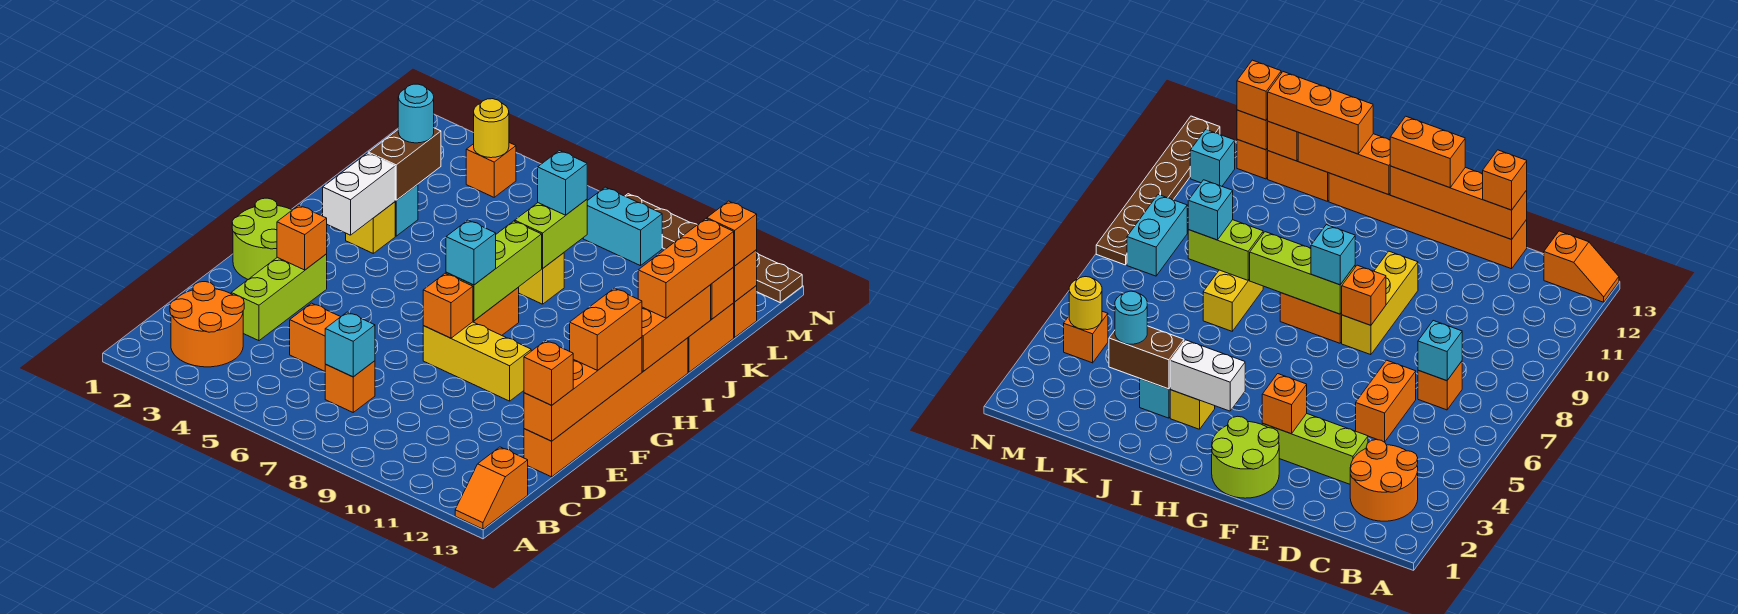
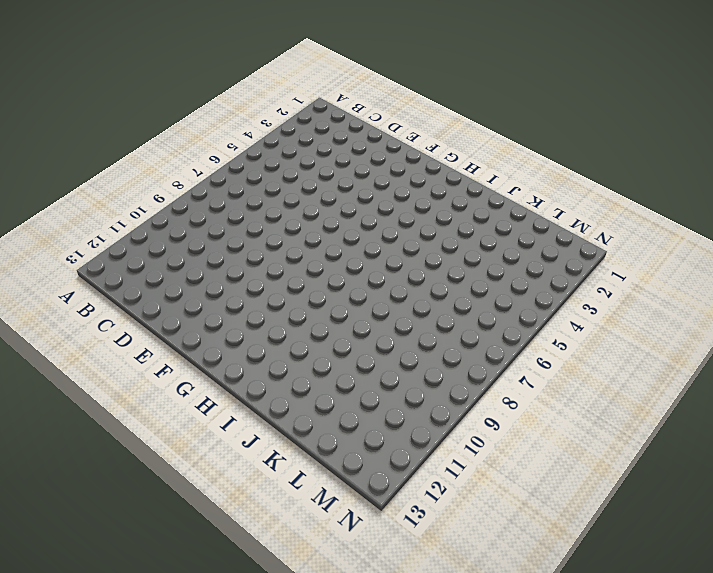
none -> orange slope A13:B13 level 1 top B
none -> orange round brick B2:C3 level 1
none -> orange brick C7 level 1
none -> lime brick D3:F3 level 1

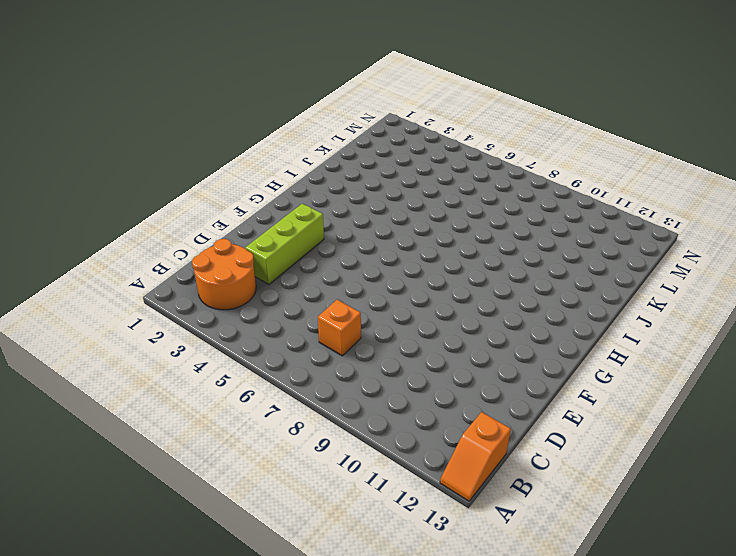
none -> orange brick D5:D6 level 1
none -> orange brick D13:I13 level 1
none -> lime round brick F1:G2 level 1
none -> yellow brick F8:F10 level 1

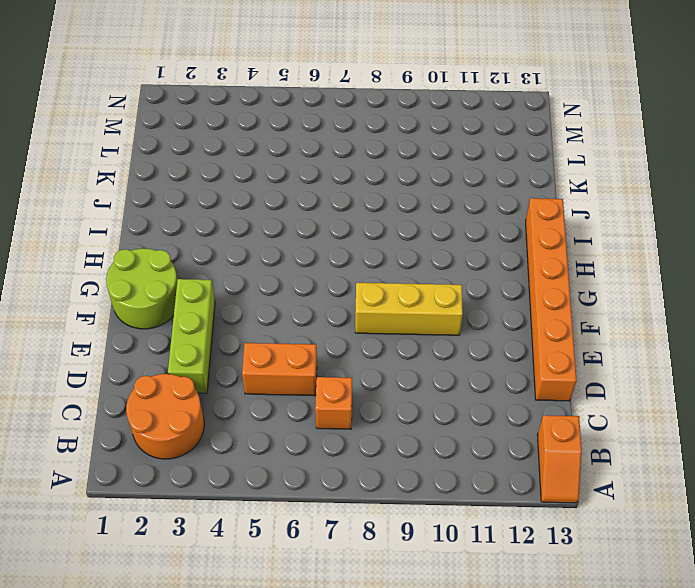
none -> orange brick G8:H8 level 1
none -> yellow brick I3 level 1
none -> cyan brick J3 level 1
none -> yellow brick J7:J8 level 1

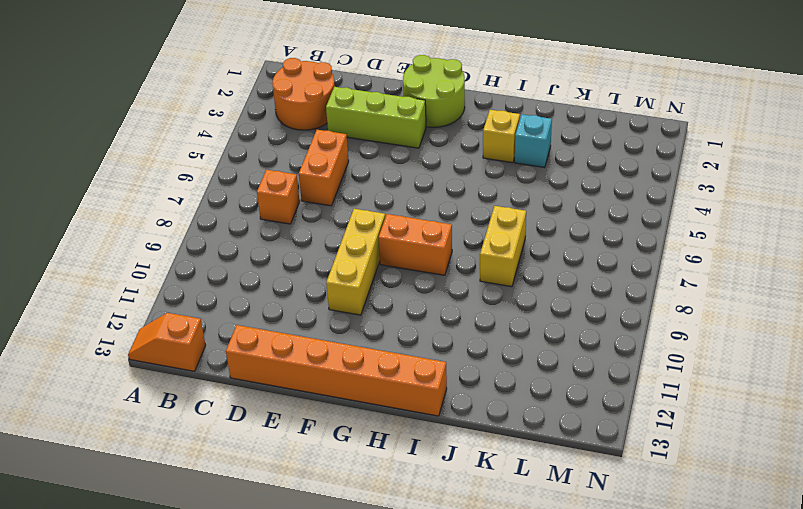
none -> orange brick J13:K13 level 1
none -> orange brick L13 level 1
none -> orange brick M4 level 1
none -> cyan brick M8:M9 level 1

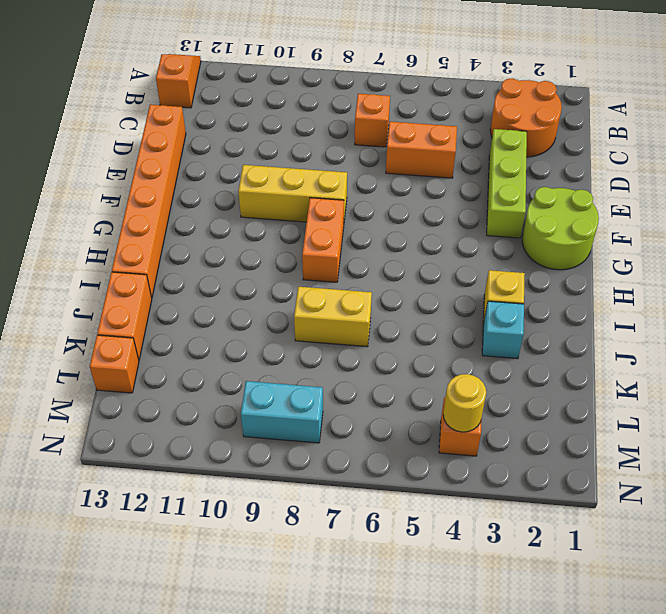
none -> cyan brick M12 level 1
none -> brown plate N8:N13 level 1
none -> cyan brick C7 level 2
none -> orange brick D13:G13 level 2

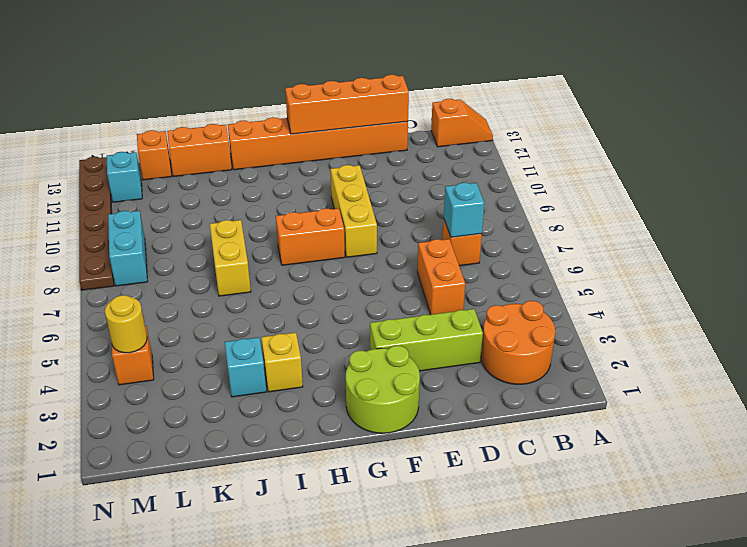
none -> orange brick F3 level 2
none -> orange brick F8 level 2
none -> lime brick G8:I8 level 2
none -> white brick H3:I3 level 2

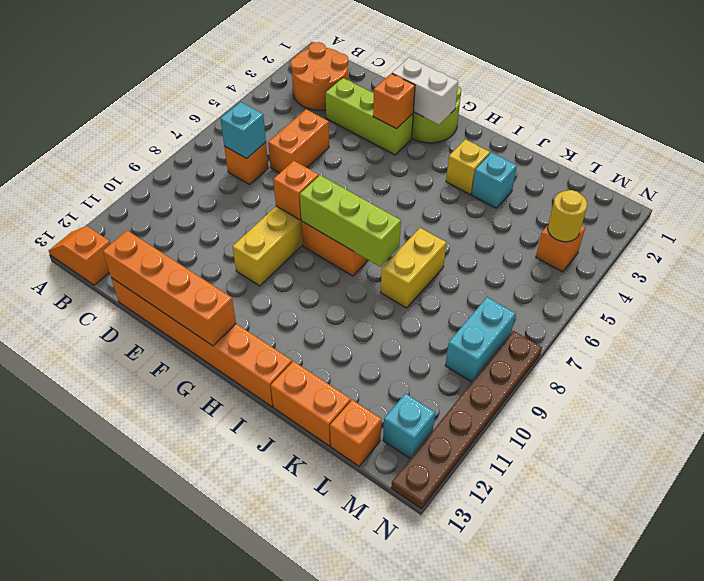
white brick F2:G2 level 2 -> white brick H3:I3 level 2
none -> orange brick H13:J13 level 2
none -> brown brick J3:K3 level 2
none -> lime brick J8:K8 level 2
none -> orange brick K13 level 2

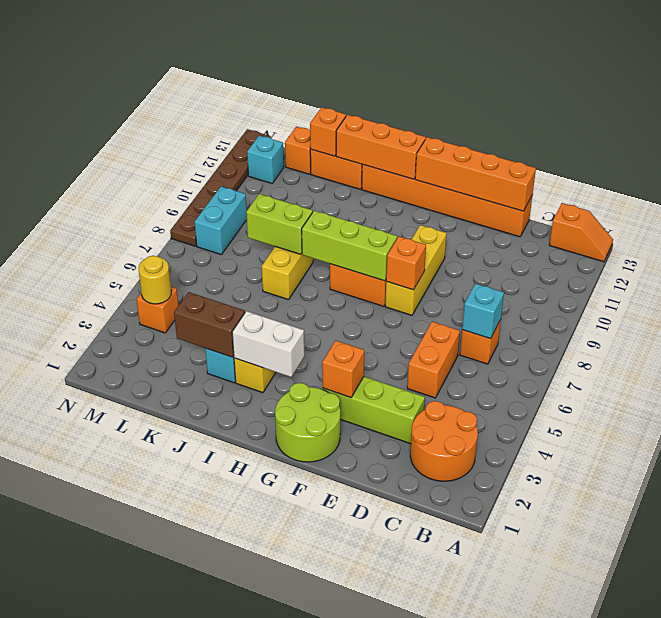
none -> orange brick L13 level 2
none -> orange brick D13 level 3
none -> orange brick F13:G13 level 3
none -> cyan brick G8 level 3

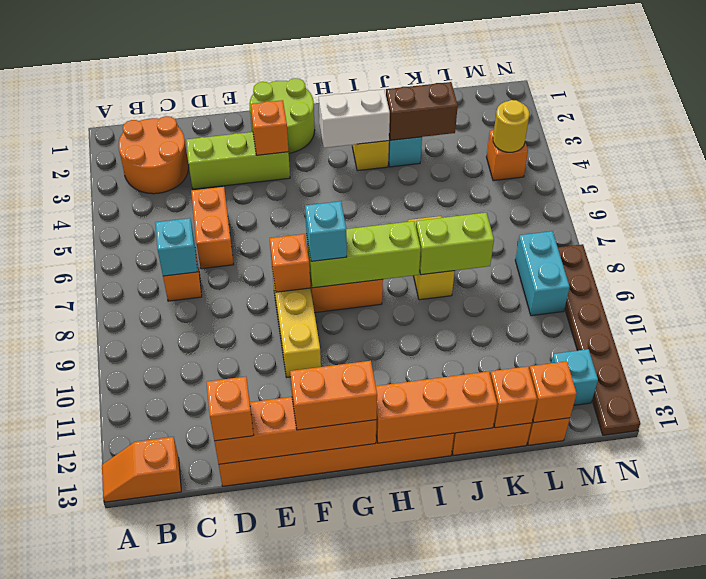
none -> orange brick I13:K13 level 3
none -> cyan round brick K3 level 3
none -> cyan brick K8 level 3
none -> orange brick L13 level 3

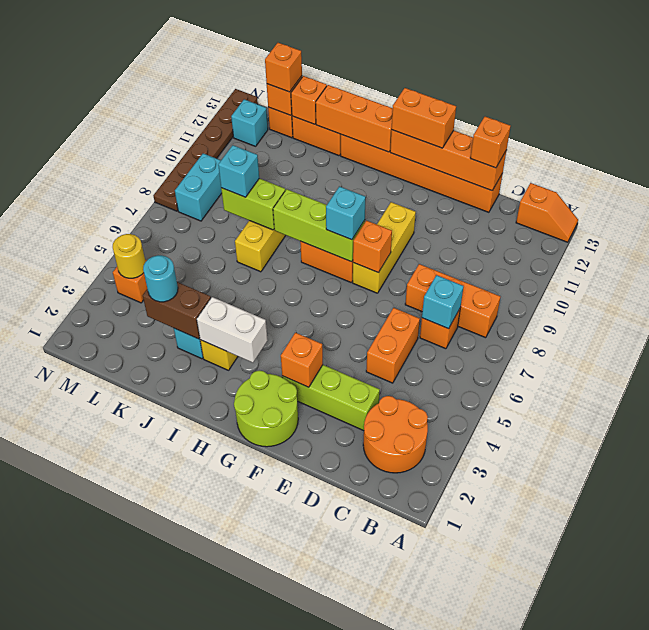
orange brick B8:D8 level 1 -> orange brick I13:K13 level 3

